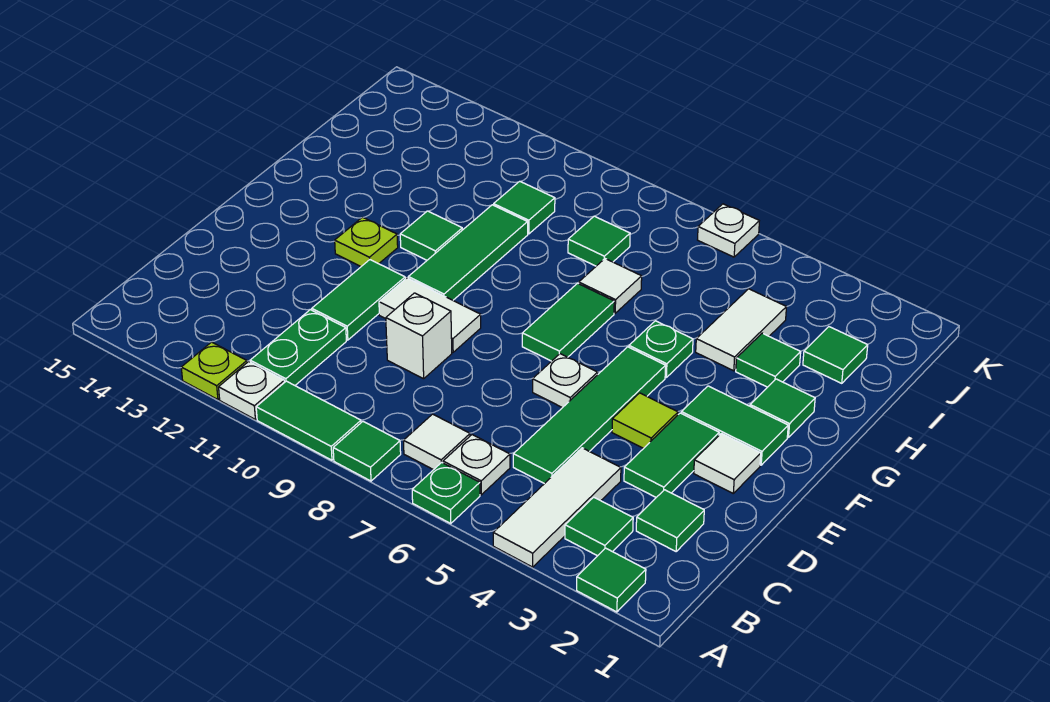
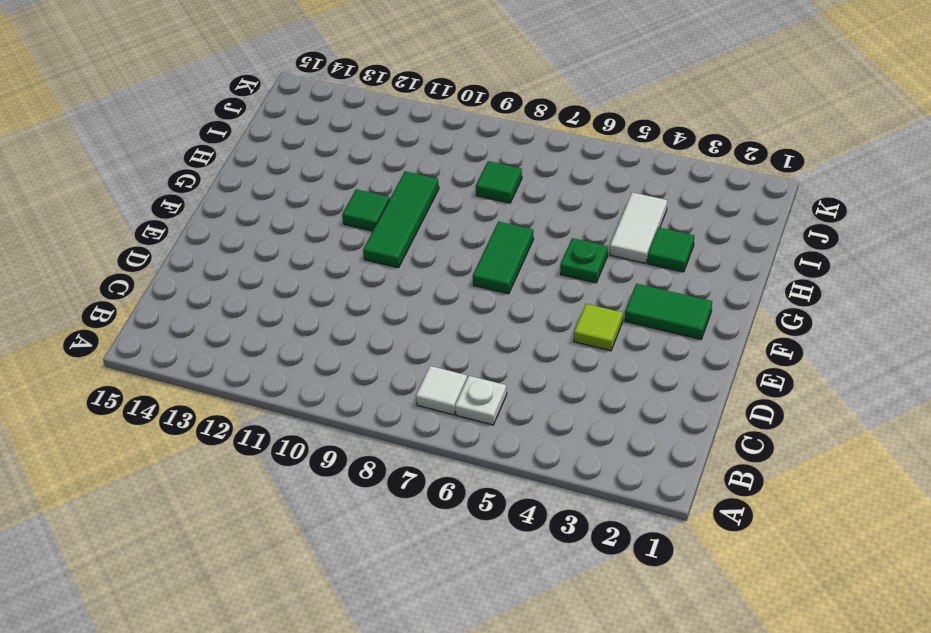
none -> green tile A2 level 1
none -> white tile A4:C4 level 1
none -> green plate A6 level 1
none -> green tile A8 level 1

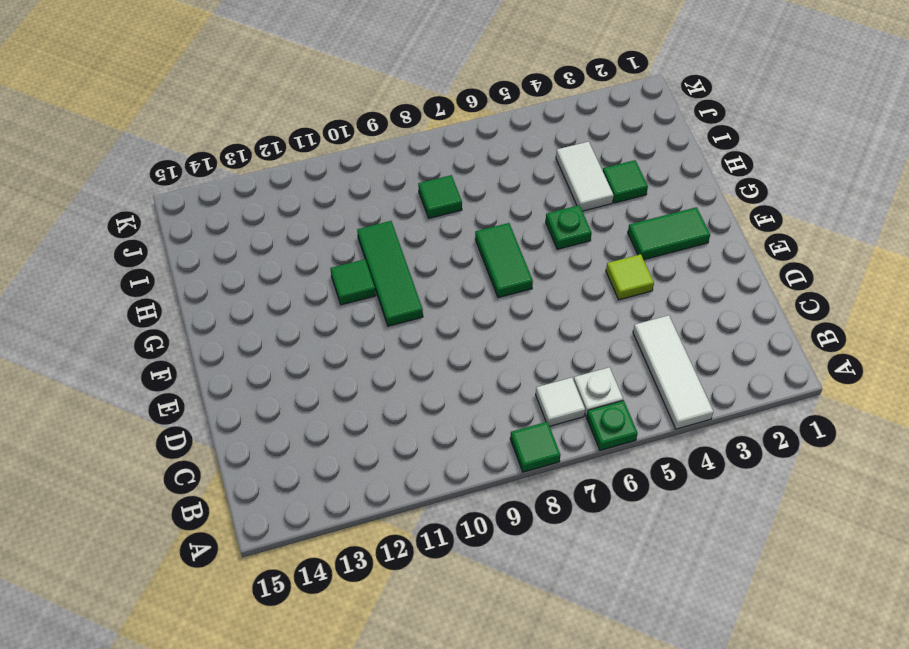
none -> green tile A2 level 1
none -> green tile A9:A10 level 1
none -> white plate A11 level 1
none -> lime plate A12 level 1

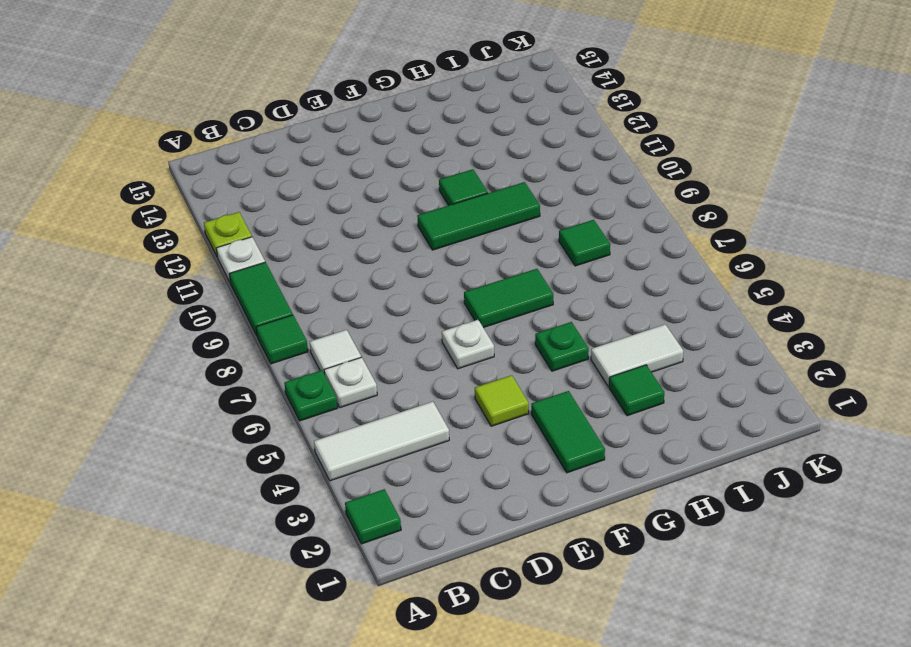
none -> green tile B3 level 1
none -> green plate B11:C11 level 1
none -> green tile C2 level 1
none -> green tile C5:F5 level 1

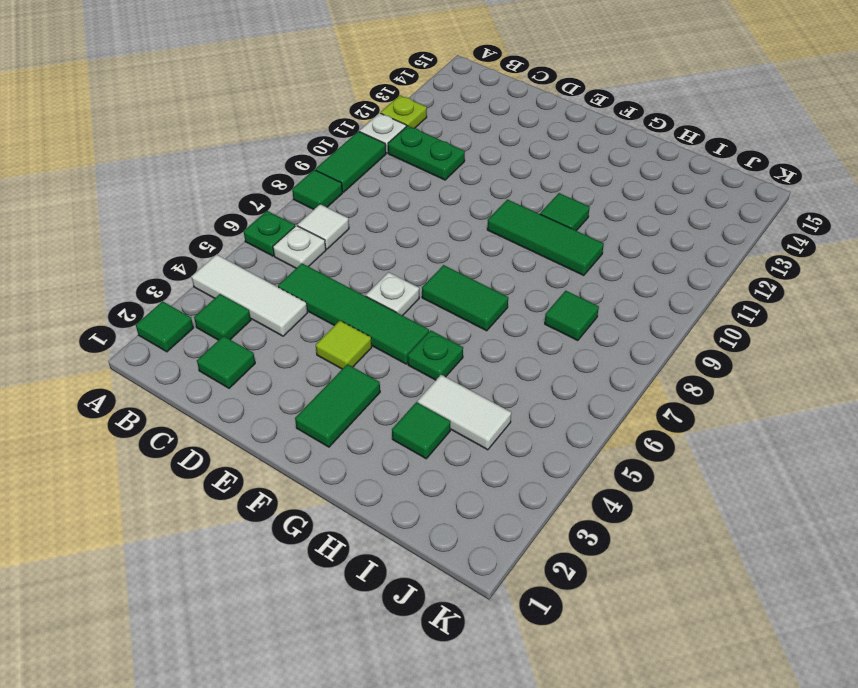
none -> green tile D3:E3 level 1
none -> white brick D9 level 1
none -> green tile D11:E11 level 1
none -> white tile E2 level 1

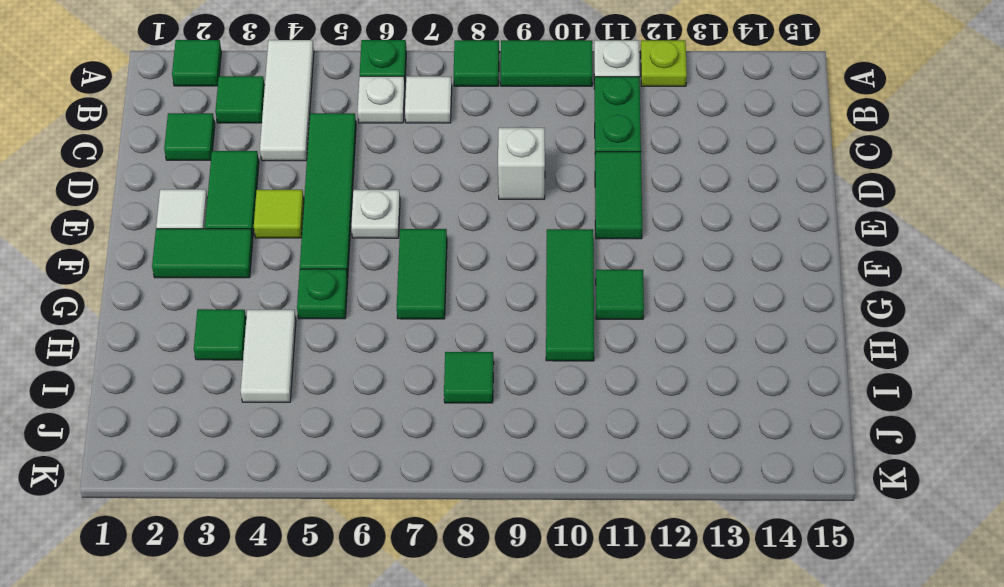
none -> white tile E9:E10 level 1
none -> lime plate F12 level 1
none -> green tile G2 level 1
none -> white tile H7 level 1

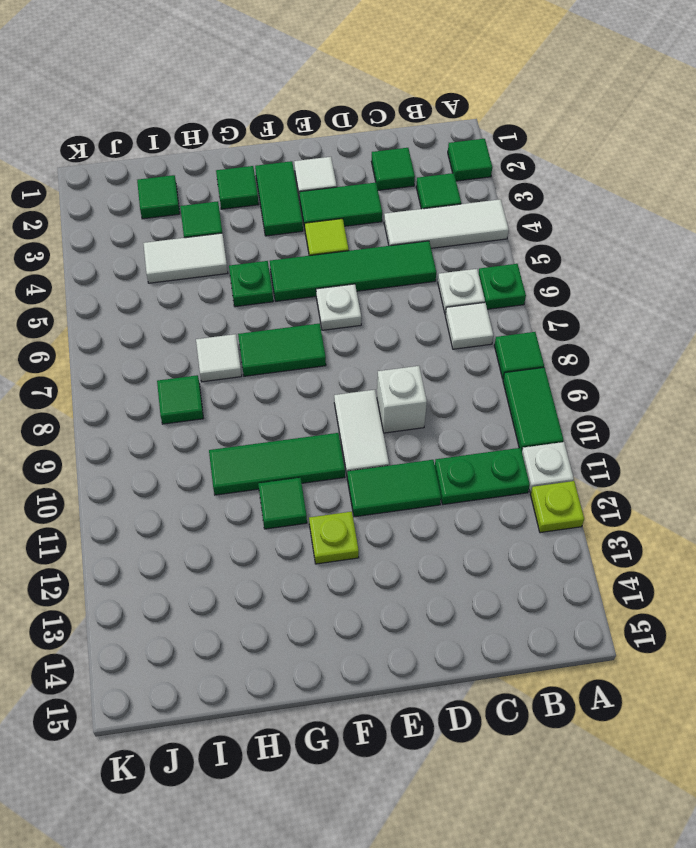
none -> green tile I10 level 1
none -> white plate K6 level 1

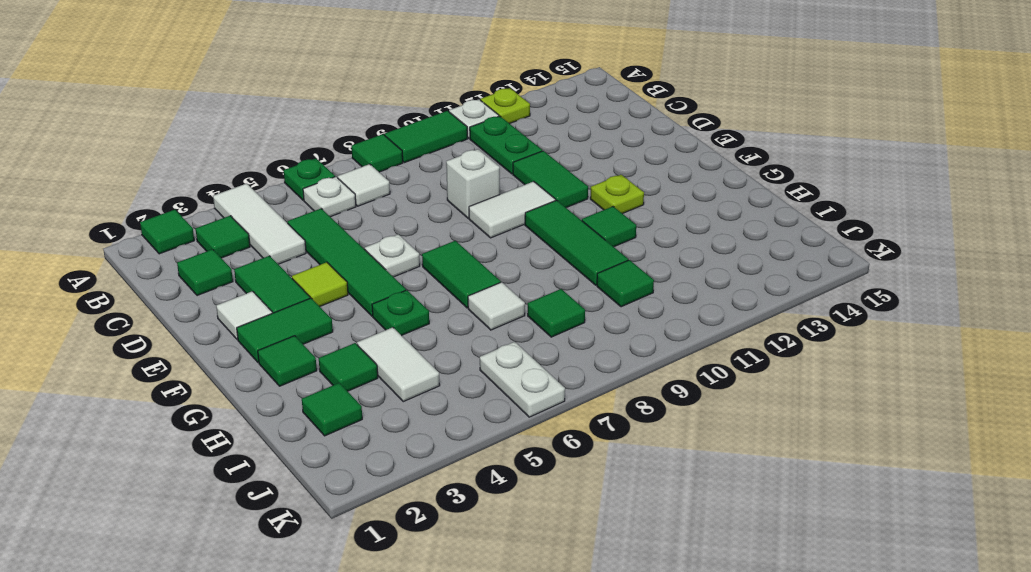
white plate J6:K6 level 1 -> white plate K6 level 1

